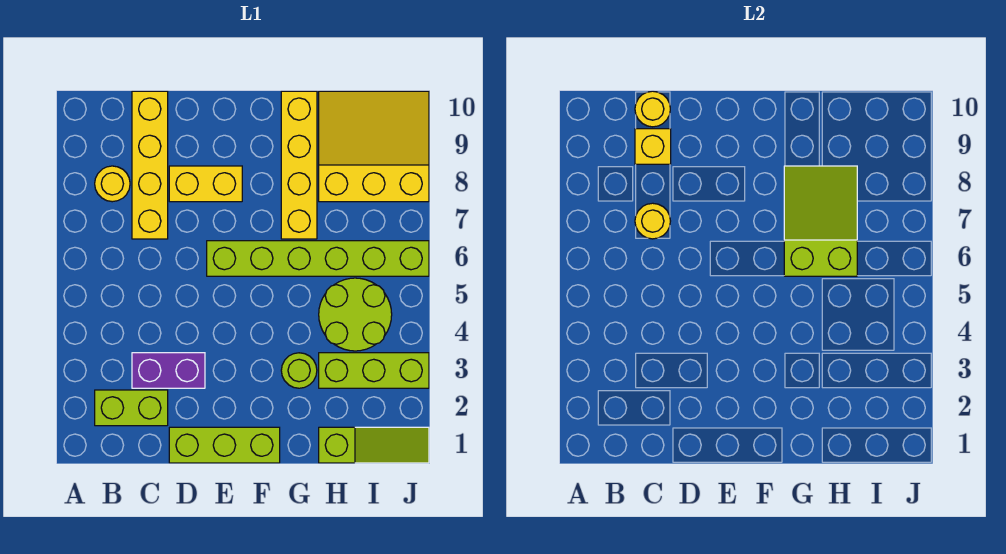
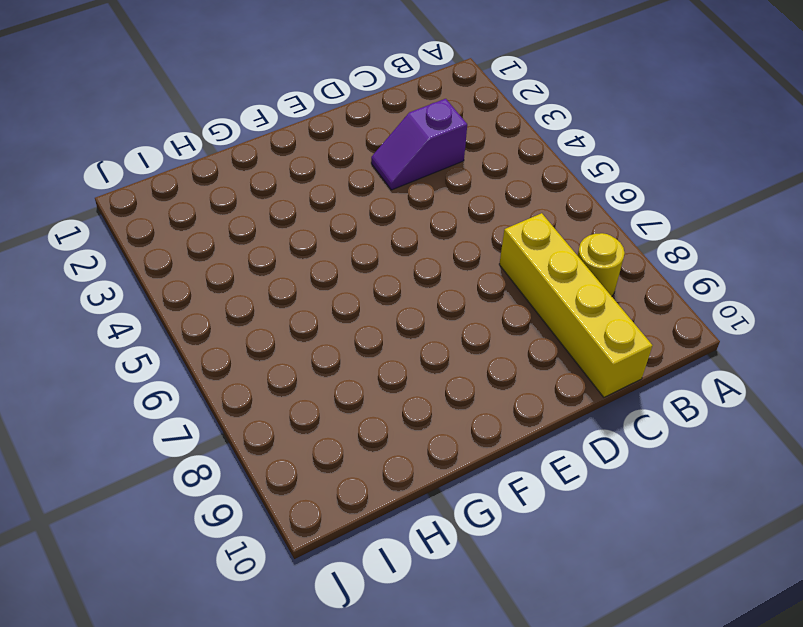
purple slope C3:D3 level 1 top C -> purple brick C3:D3 level 1
none -> lime brick B2:C2 level 1
none -> lime brick D1:F1 level 1
none -> yellow brick D8:E8 level 1

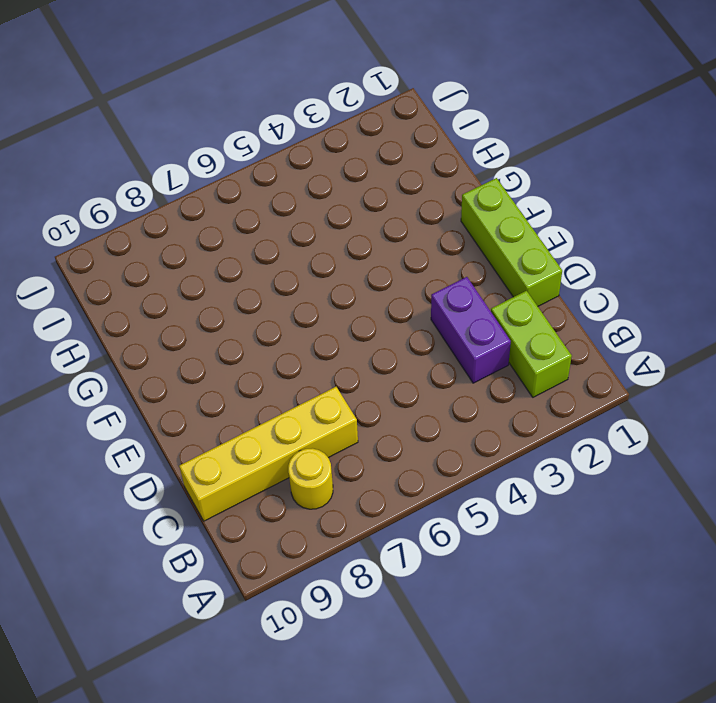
none -> yellow brick D8:E8 level 1
none -> lime brick E6:J6 level 1
none -> lime round brick G3 level 1

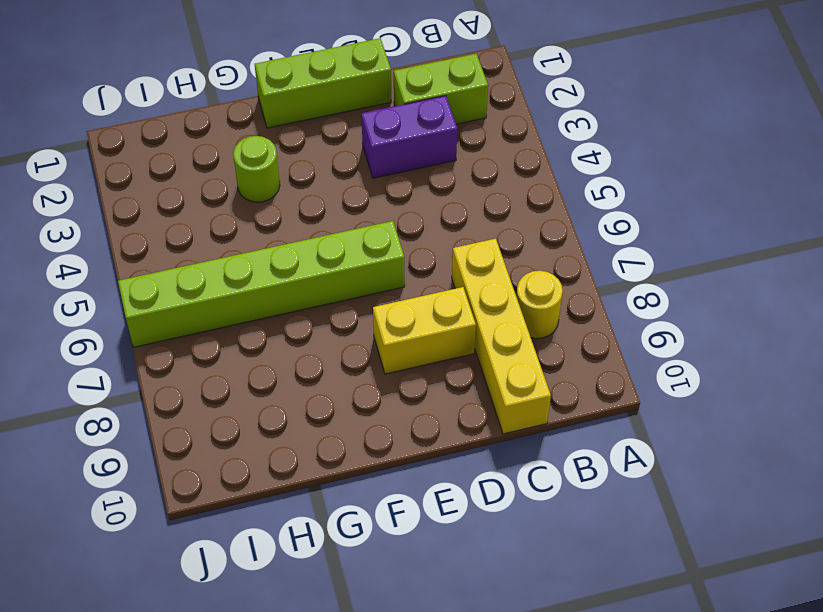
none -> yellow brick G7:G10 level 1
none -> lime slope H1:J1 level 1 top H
none -> lime brick H3:J3 level 1

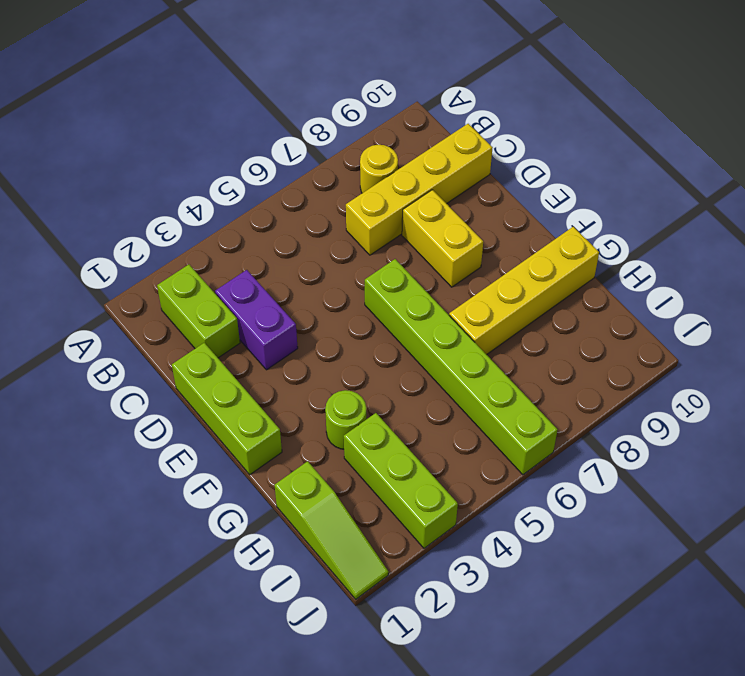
none -> lime round brick H4:I5 level 1
none -> yellow slope H8:J10 level 1 top 8
none -> yellow round brick C7 level 2

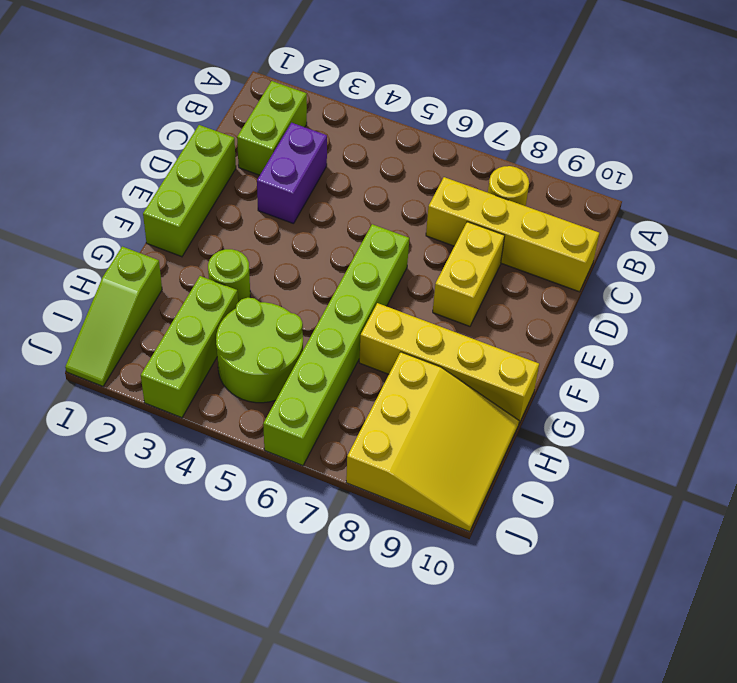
none -> yellow round brick C7 level 2
none -> yellow brick C9 level 2
none -> yellow round brick C10 level 2

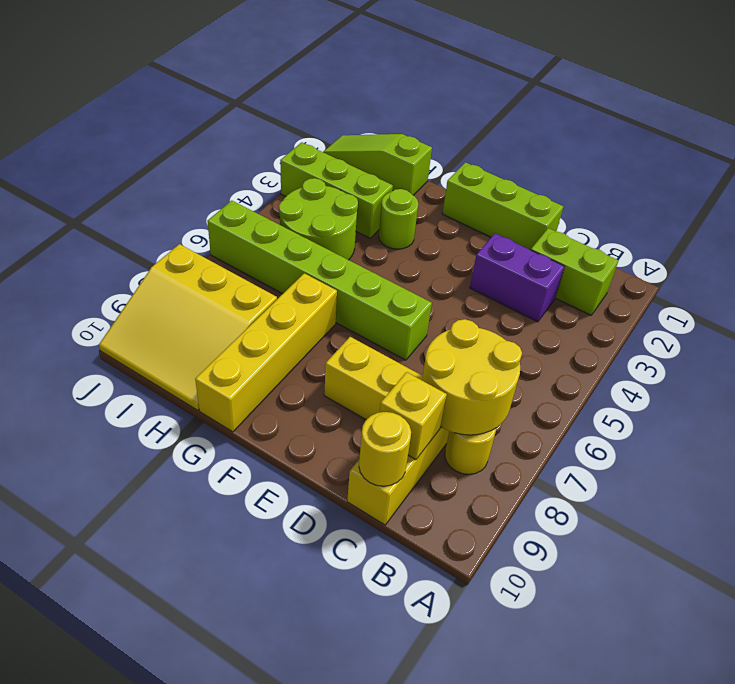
yellow round brick B7:C8 level 2 -> yellow round brick C7 level 2
none -> lime slope G6:H8 level 2 top 6

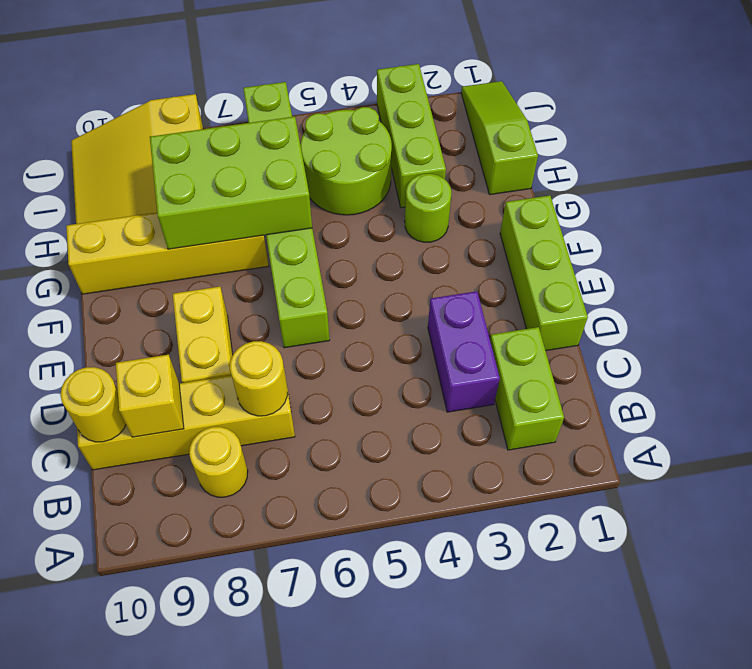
lime brick G6:H8 level 2 -> lime slope G6:H8 level 2 top 6

